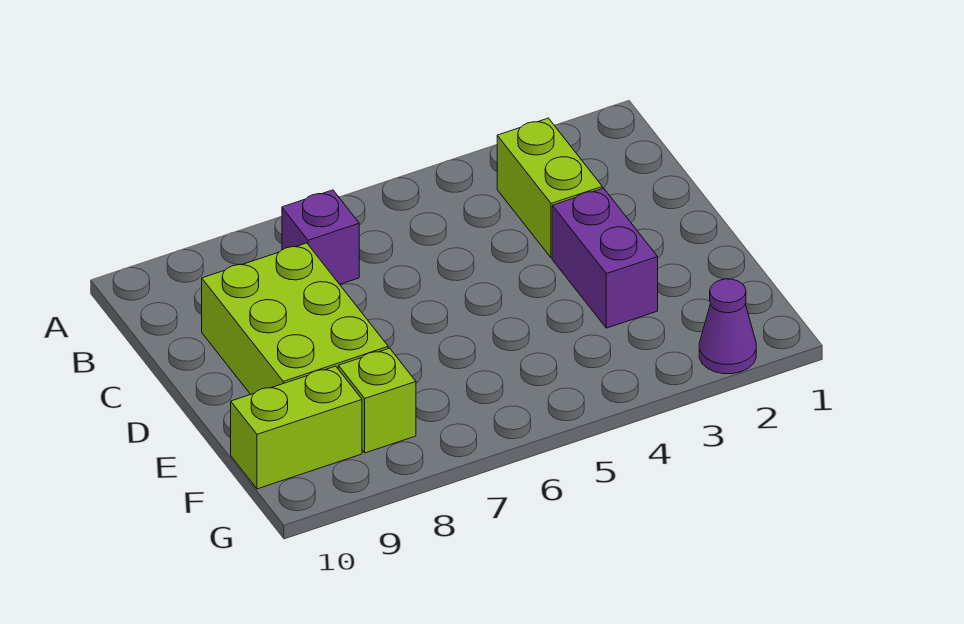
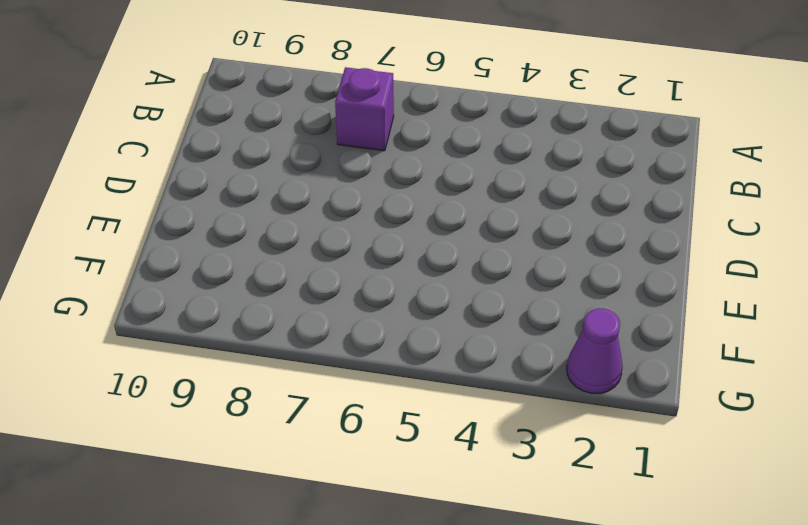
none -> lime brick B3:C3 level 1
none -> lime brick C8:E9 level 1

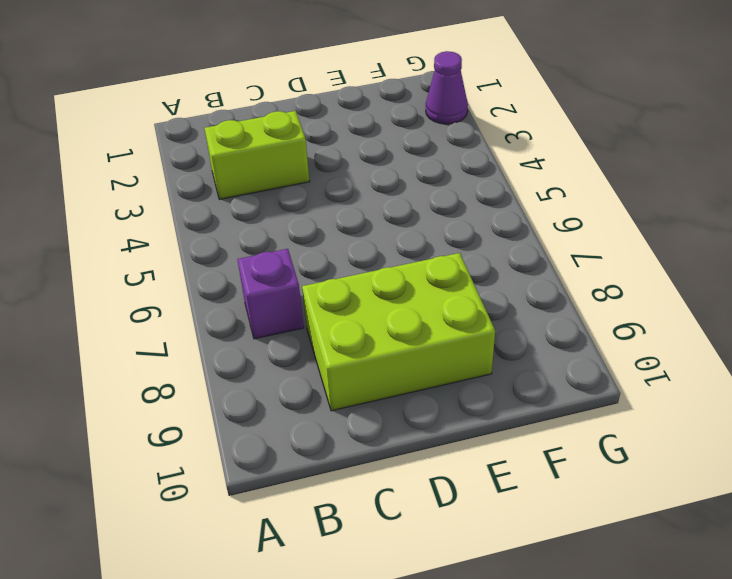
none -> purple brick D3:E3 level 1
none -> lime brick F8 level 1

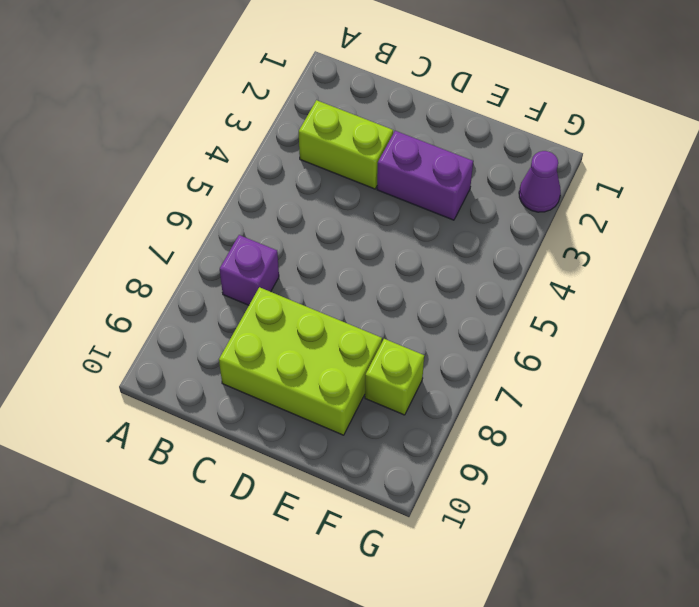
none -> lime brick F9:F10 level 1

